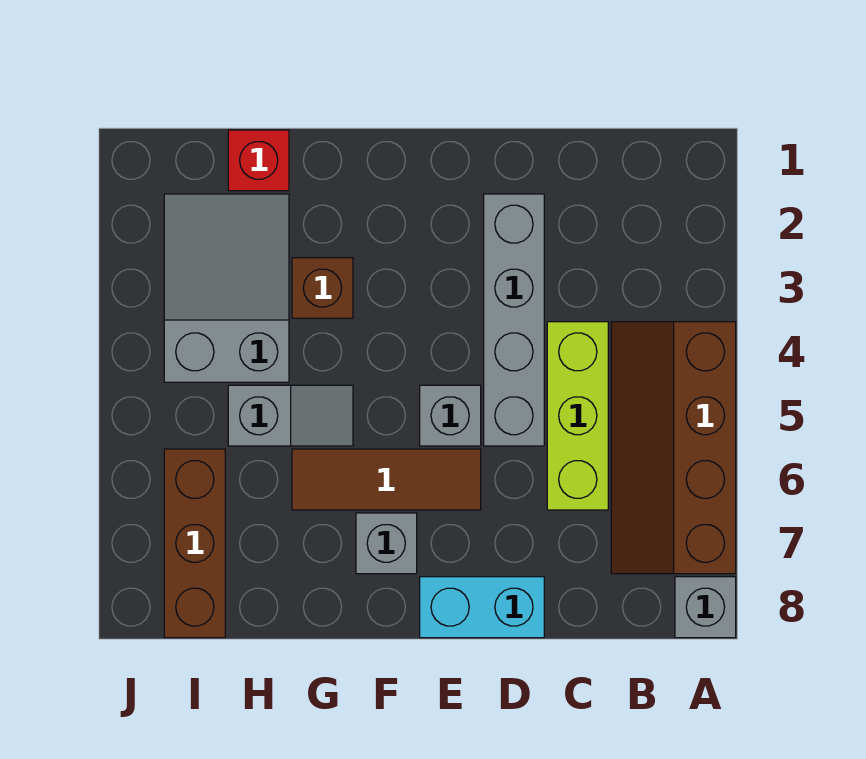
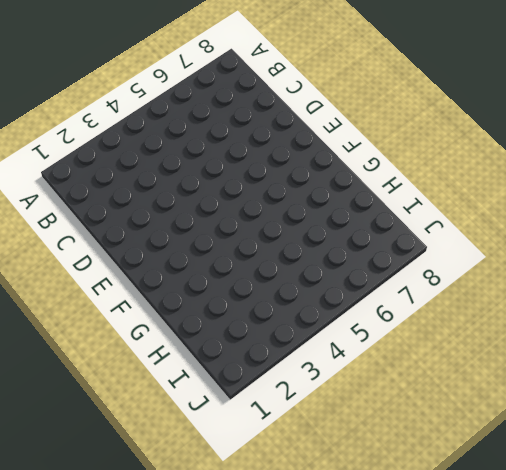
none -> brown slope A4:B7 level 1 top A
none -> grey brick A8 level 1
none -> lime brick C4:C6 level 1

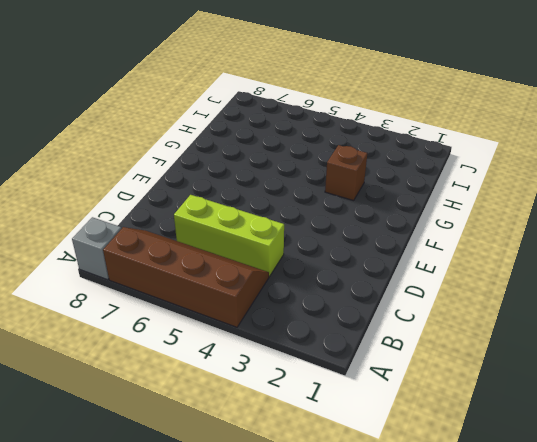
none -> grey brick D2:D5 level 1
none -> cyan brick D8:E8 level 1
none -> grey brick E5 level 1

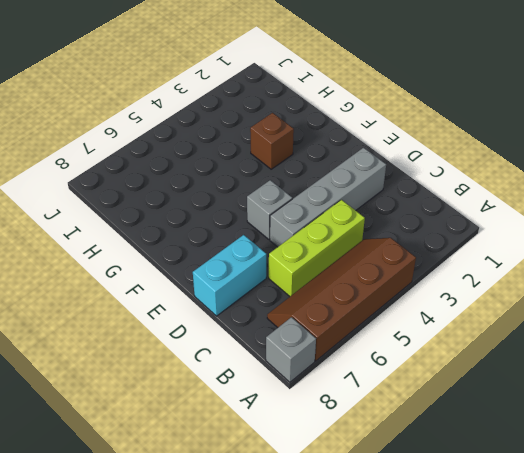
cyan brick D7:D8 level 1 -> cyan brick D8:E8 level 1
none -> brown tile E6:G6 level 1
none -> grey brick F7 level 1
none -> grey slope G5:H5 level 1 top H

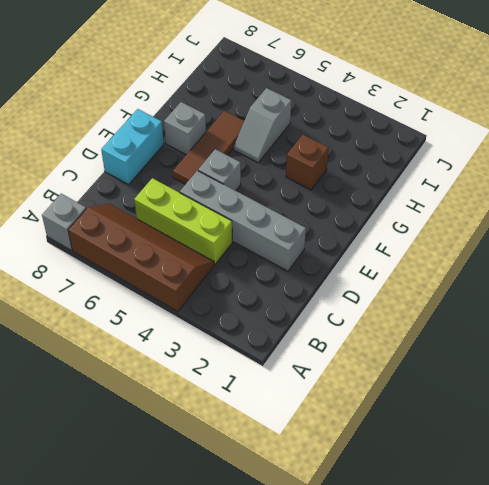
none -> red brick H1 level 1
none -> grey slope H2:I4 level 1 top 4
none -> brown brick I6:I8 level 1

